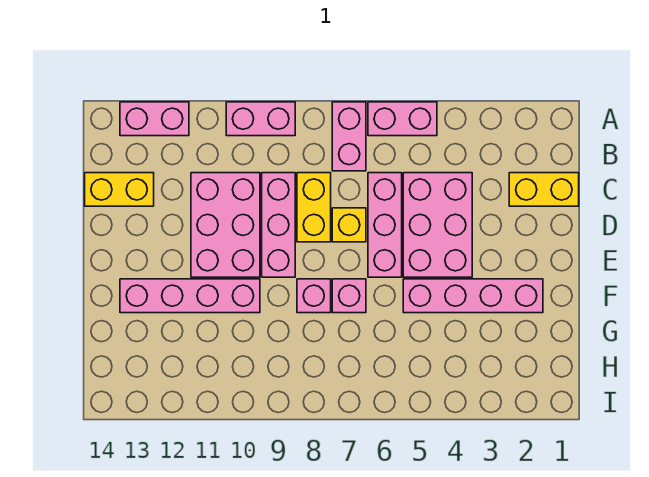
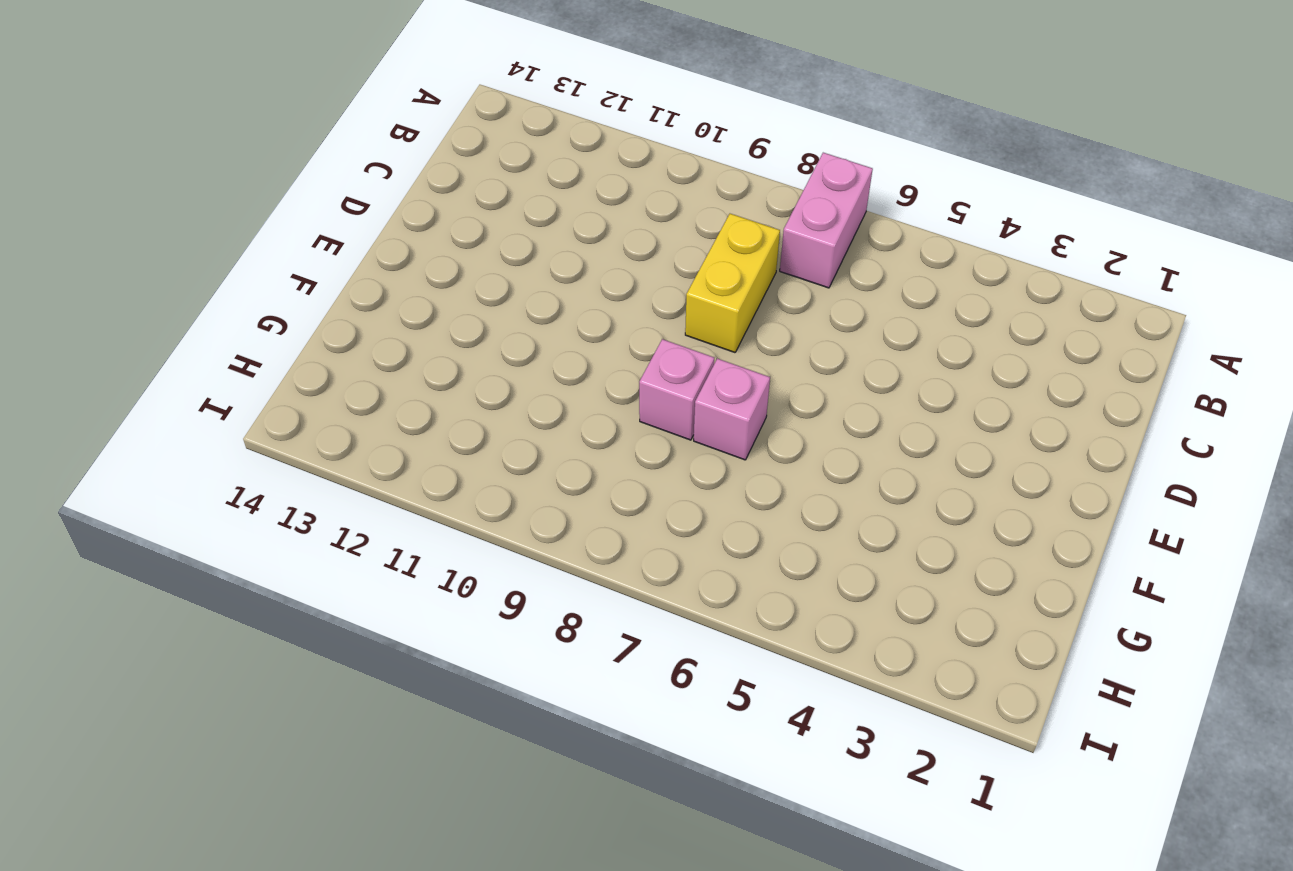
none -> pink brick A5:A6 level 1
none -> pink brick A9:A10 level 1
none -> pink brick A12:A13 level 1

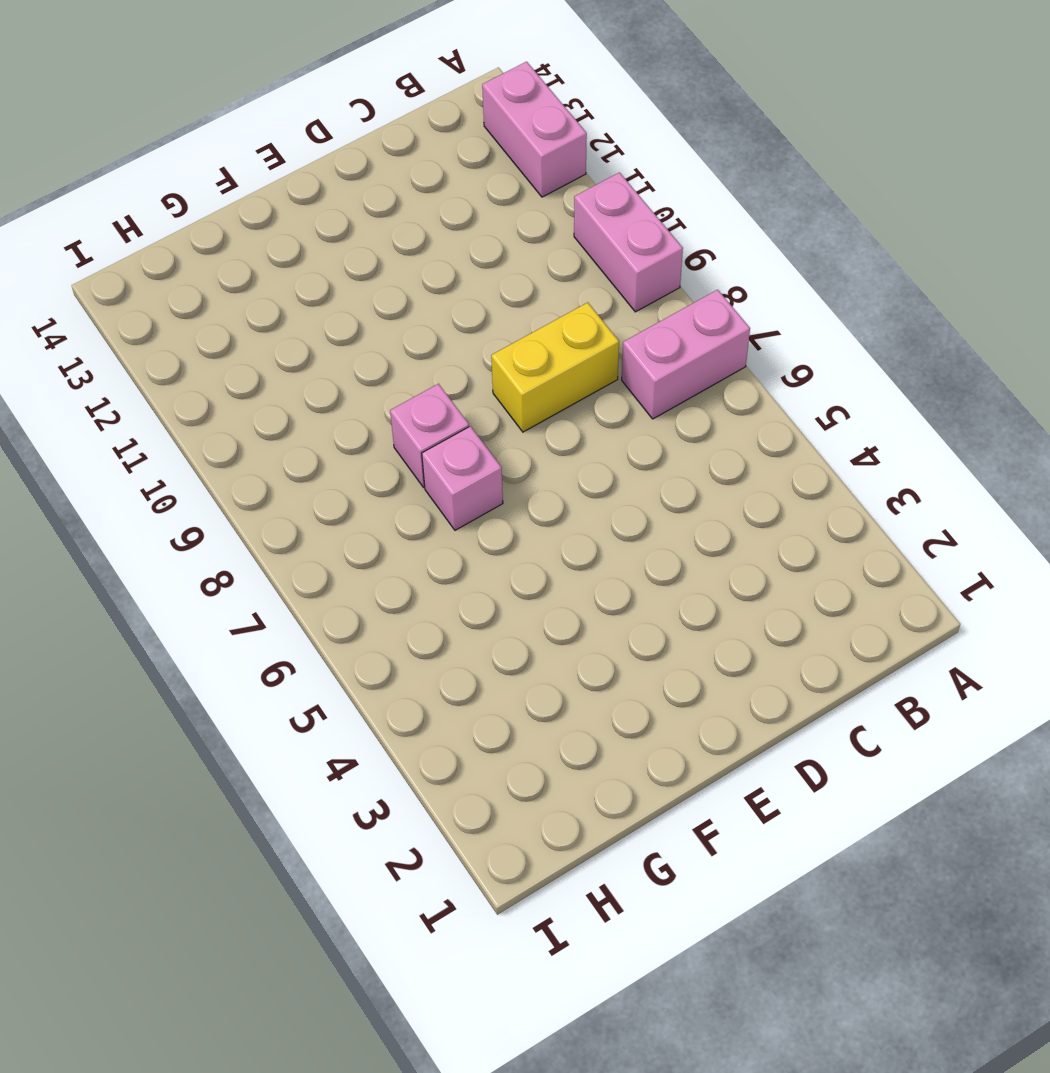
none -> pink brick A5:A6 level 1
none -> yellow brick C1:C2 level 1
none -> pink brick C4:E5 level 1

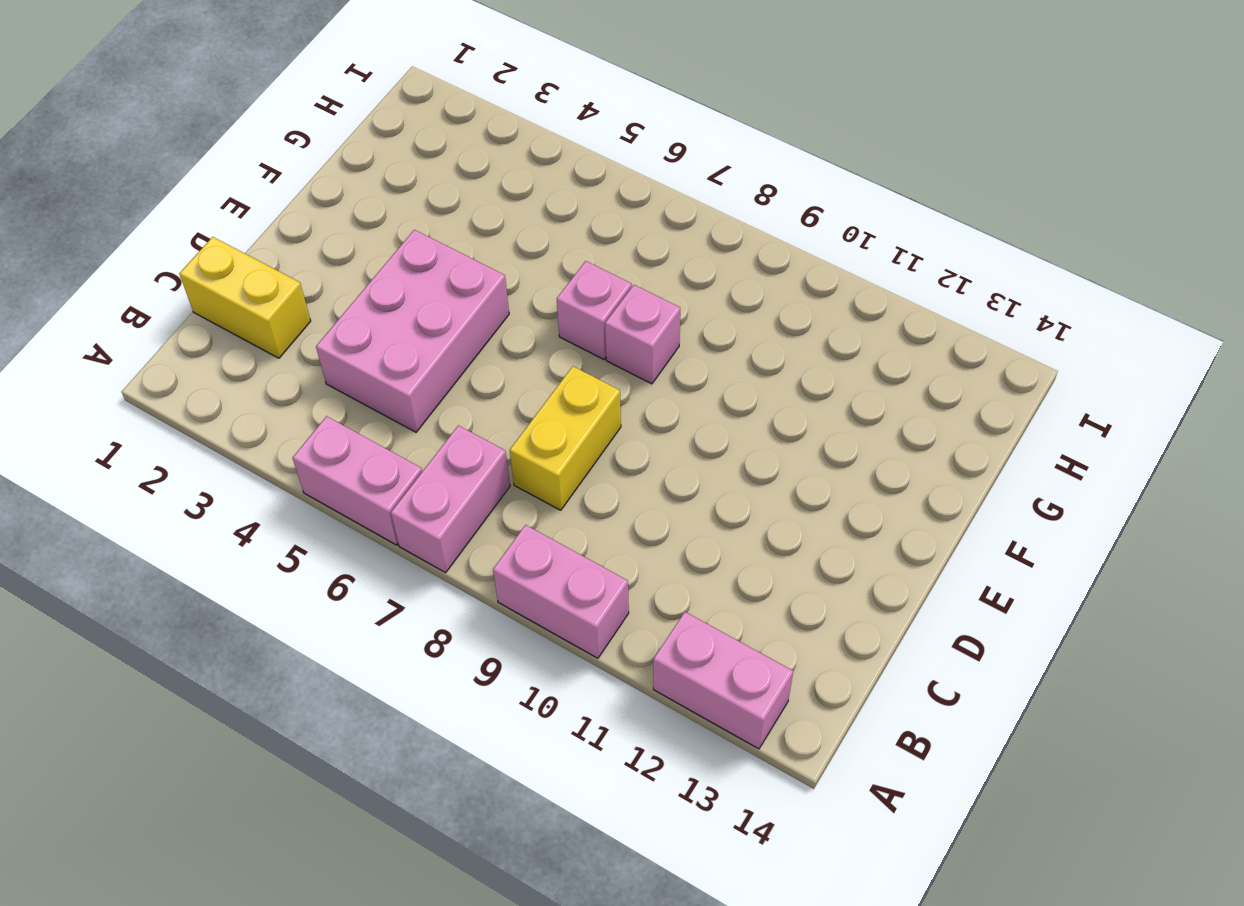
none -> pink brick C6:E6 level 1
none -> pink brick C9:E9 level 1
none -> pink brick C10:E11 level 1

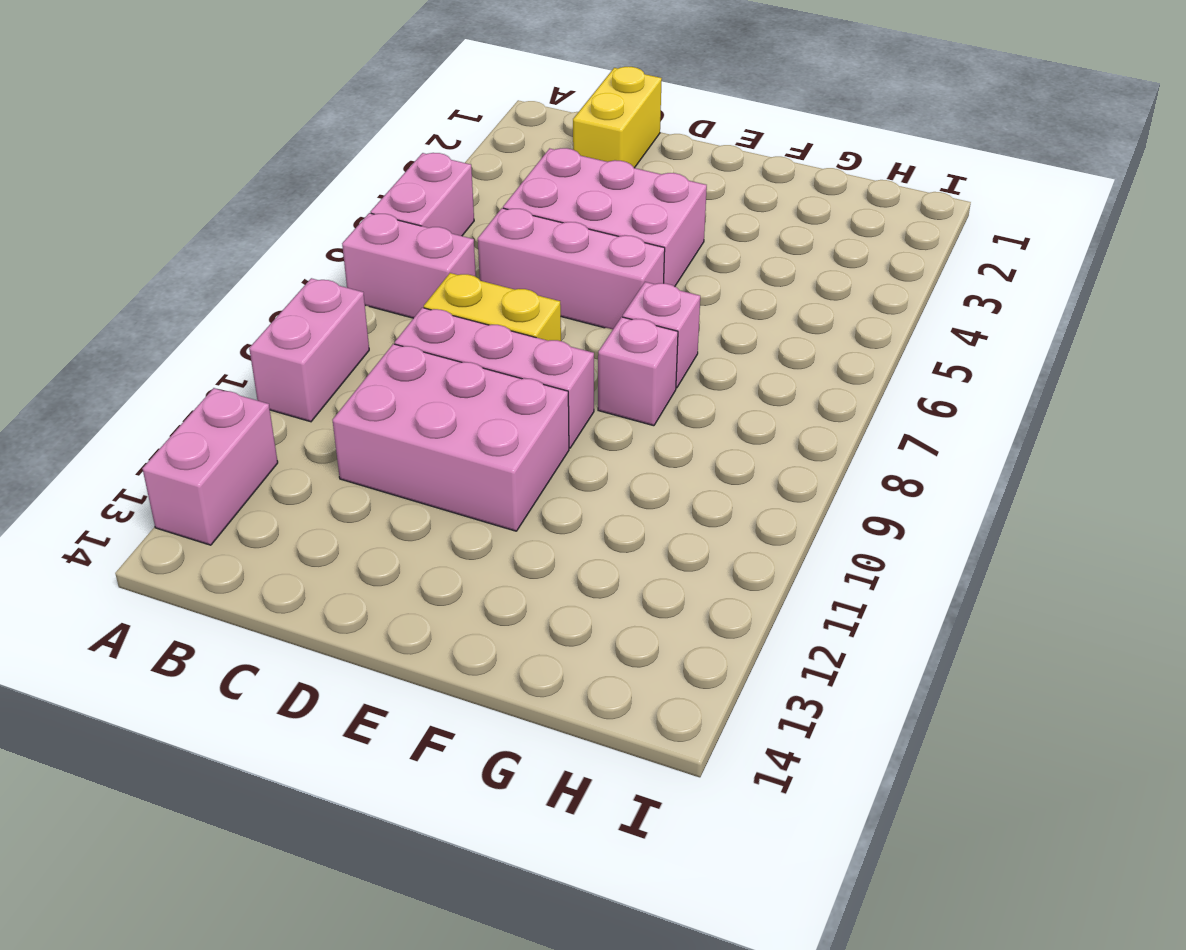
none -> yellow brick C13:C14 level 1
none -> yellow brick D7 level 1
none -> pink brick F2:F5 level 1

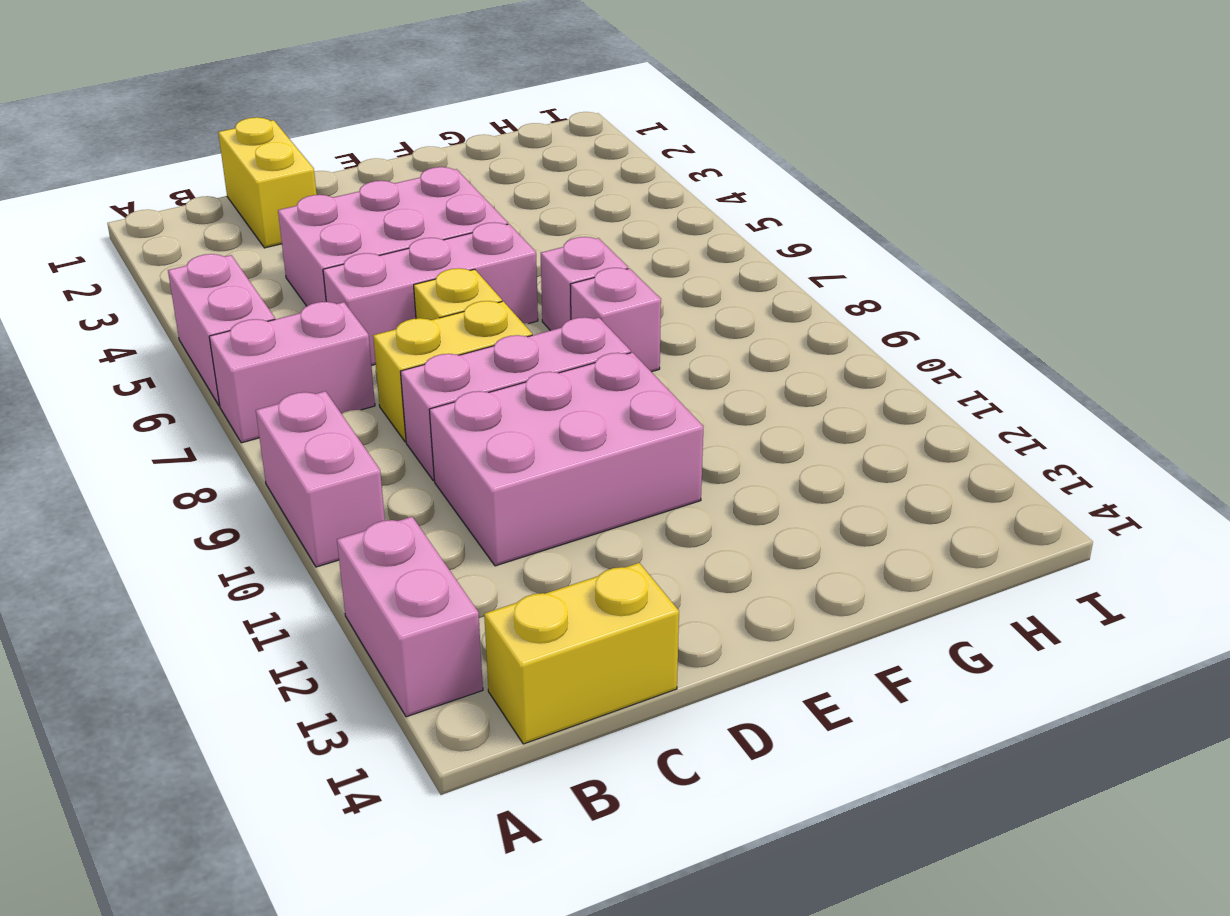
yellow brick B14:C14 level 1 -> yellow brick C13:C14 level 1
none -> pink brick F2:F5 level 1
none -> pink brick F10:F13 level 1

